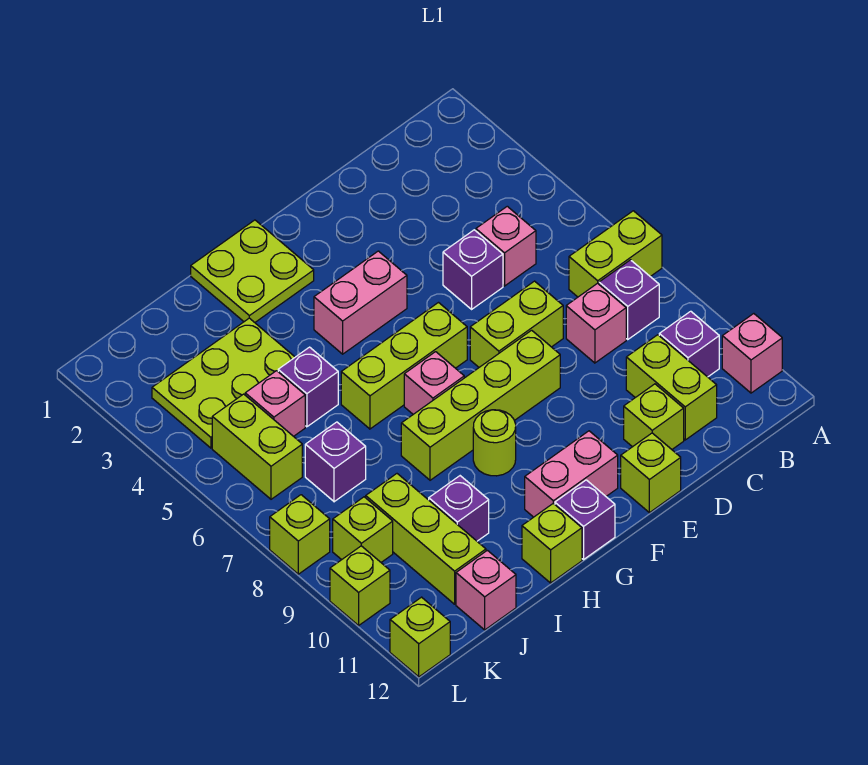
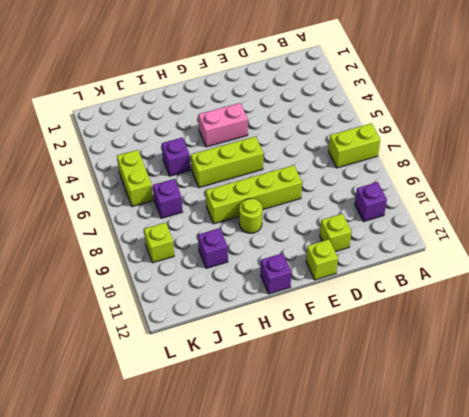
none -> pink brick A11 level 1
none -> purple brick B8 level 1
none -> pink brick C5 level 1
none -> pink brick C8 level 1

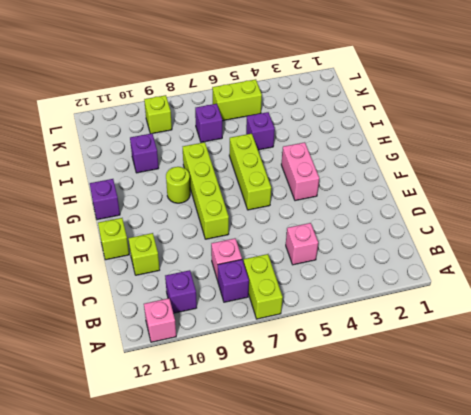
none -> lime brick C10:C11 level 1
none -> purple brick D5 level 1
none -> lime brick D7:E7 level 1
none -> pink brick F11:G11 level 1

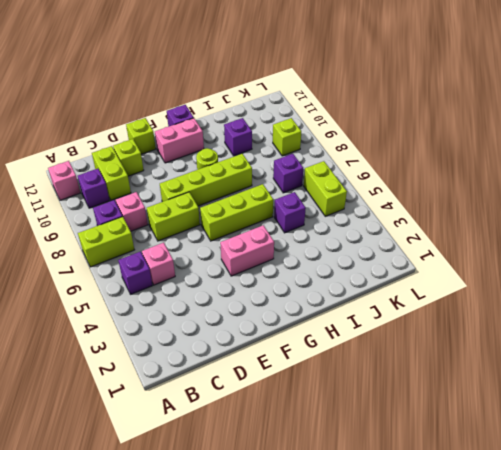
purple brick B5 level 1 -> purple brick D5 level 1
none -> lime plate G1:H2 level 1
none -> pink brick G7 level 1
none -> lime brick H12 level 1
none -> lime plate I3:K4 level 1

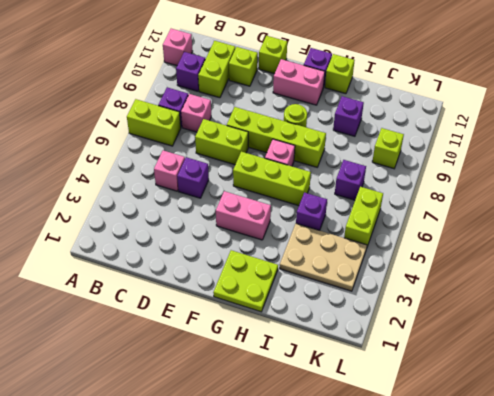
tan plate I3:K4 level 1 -> lime plate I3:K4 level 1
none -> pink brick J5 level 1
none -> lime brick J9:J11 level 1
none -> pink brick J12 level 1
none -> lime brick L8 level 1

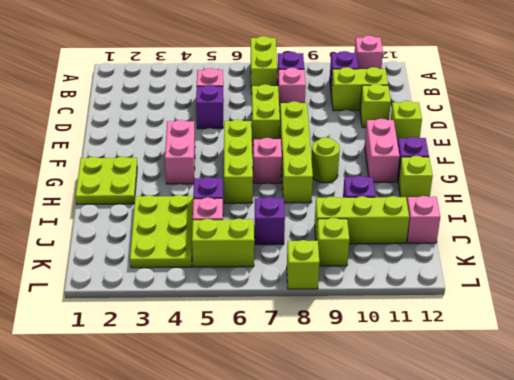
none -> lime brick L10 level 1
none -> lime brick L12 level 1

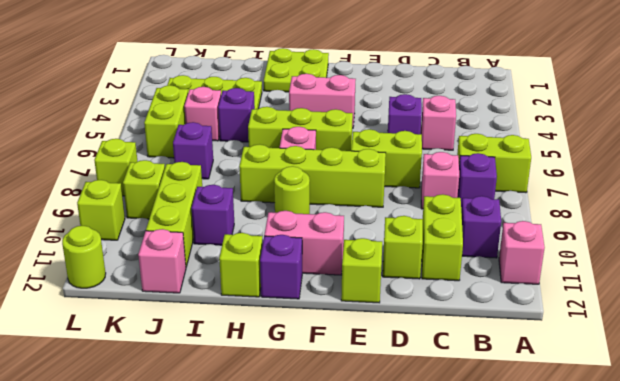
lime round brick L12 level 1 -> lime brick L12 level 1

